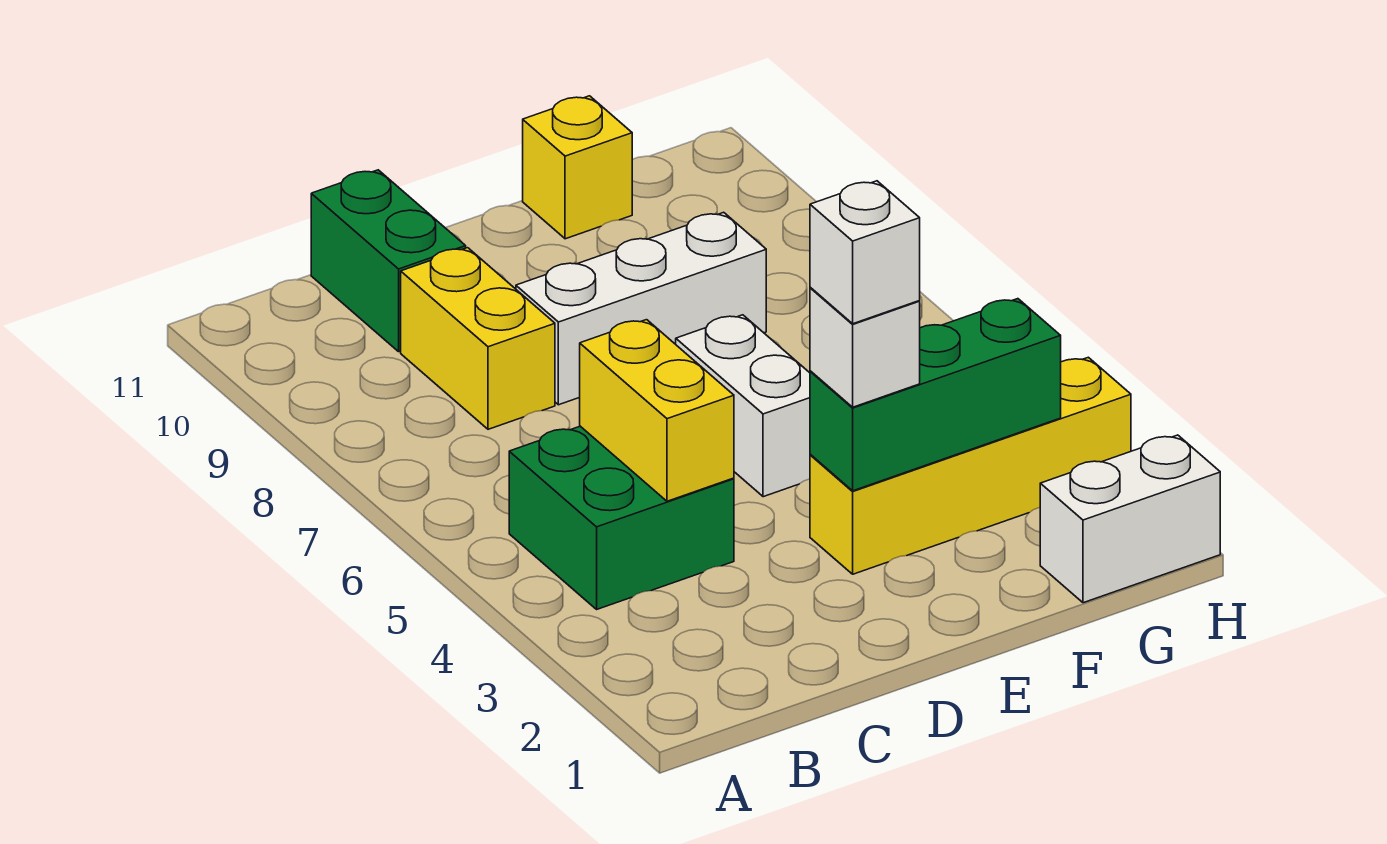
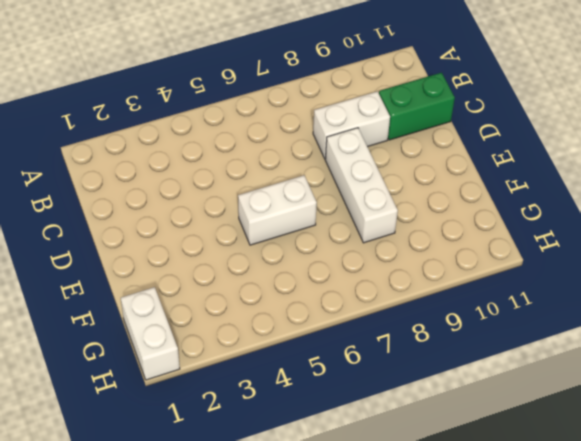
white brick C8:C9 level 1 -> yellow brick C8:C9 level 1
none -> green brick B4:C5 level 1
none -> yellow brick E3:H3 level 1
none -> yellow brick F11 level 1

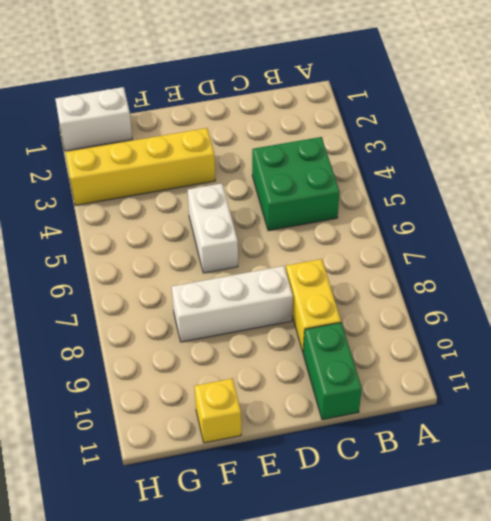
none -> yellow brick C4:C5 level 2
none -> green brick E3:G3 level 2
none -> white brick E3 level 3

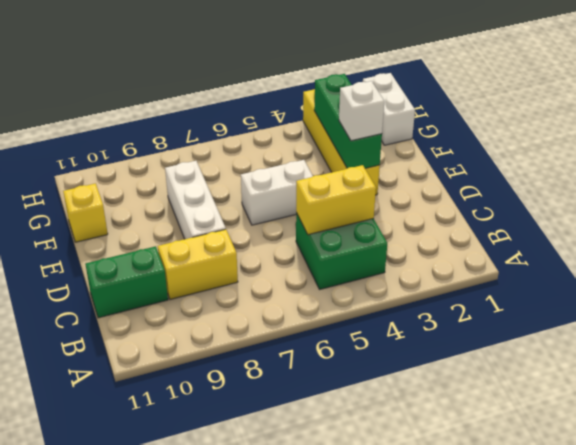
none -> white brick E3 level 4

